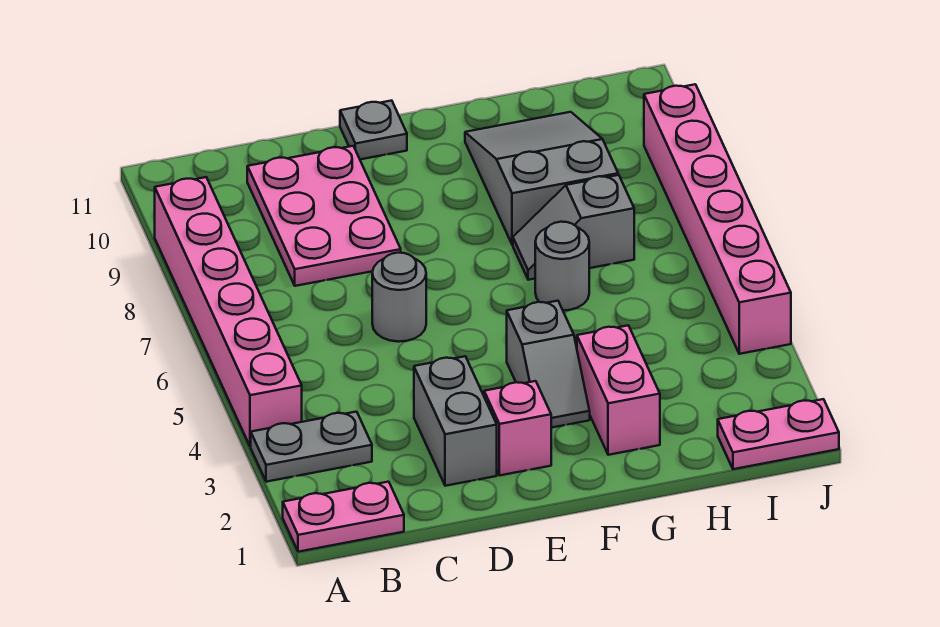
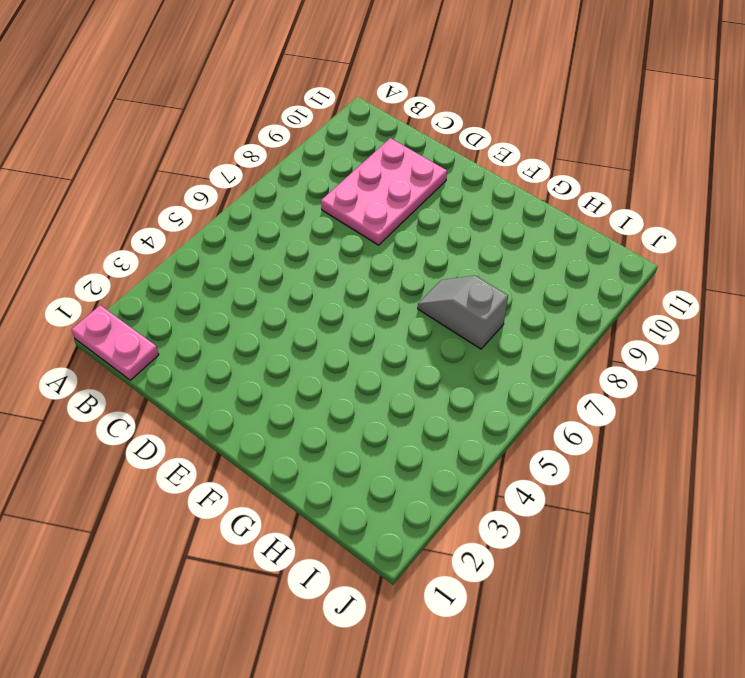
none -> grey plate A3:B3 level 1
none -> pink brick A4:A9 level 1
none -> grey brick D2:D3 level 1

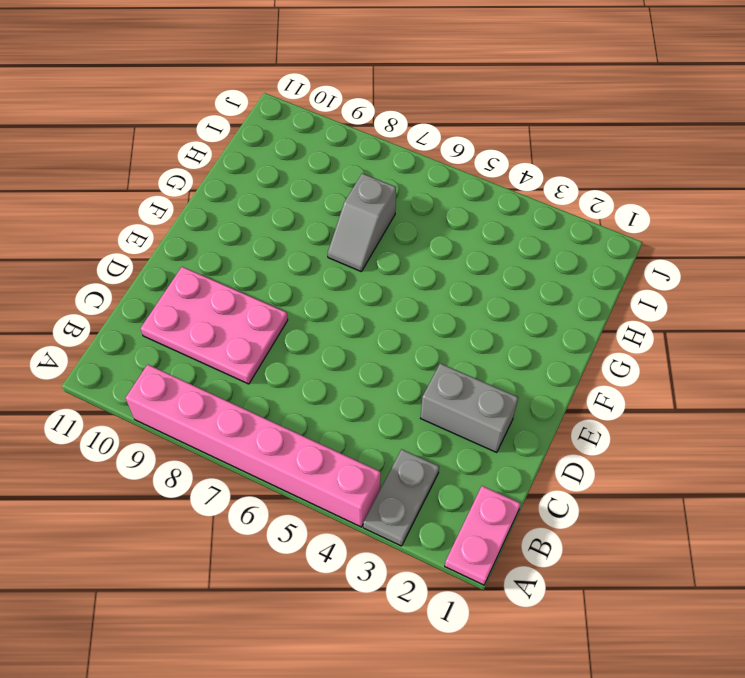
none -> grey round brick D6 level 1
none -> pink brick E2 level 1
none -> grey plate E11 level 1

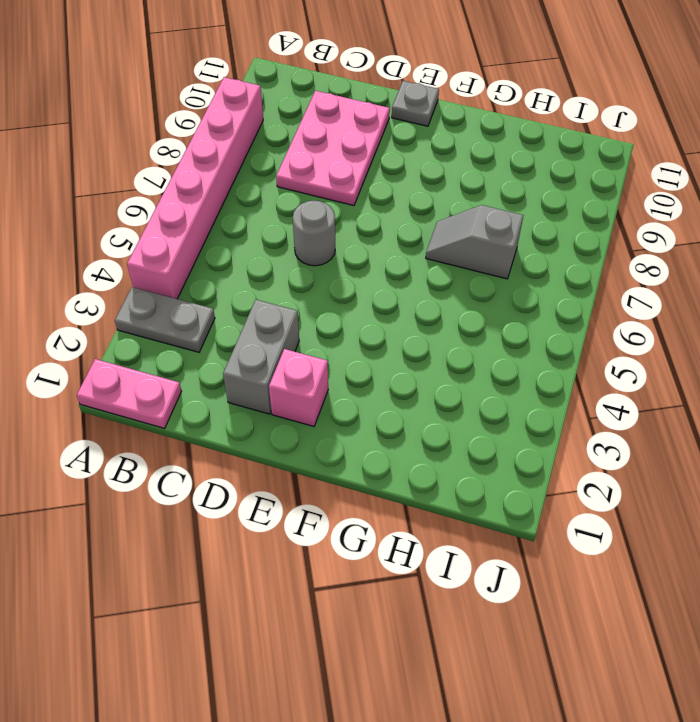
none -> grey slope F3:F4 level 1 top 4
none -> pink brick G2:G3 level 1
none -> grey round brick G6 level 1

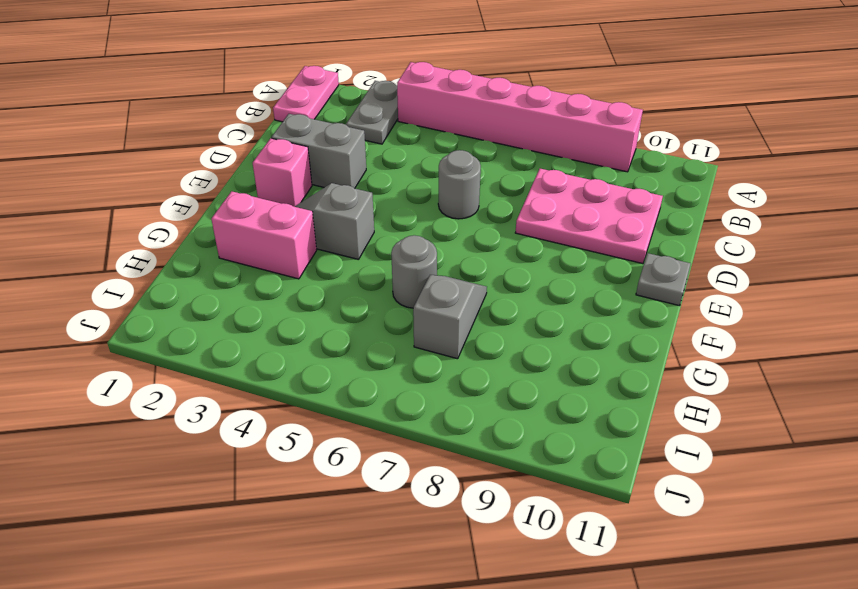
none -> grey slope G8:H10 level 1 top 8
none -> pink plate I1:J1 level 1
none -> pink brick J4:J9 level 1

